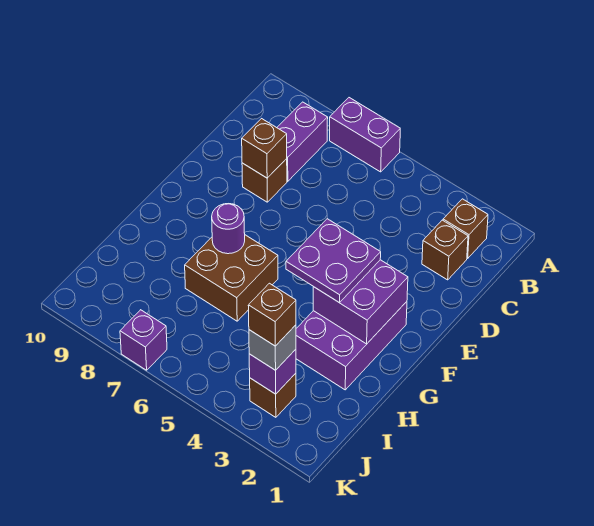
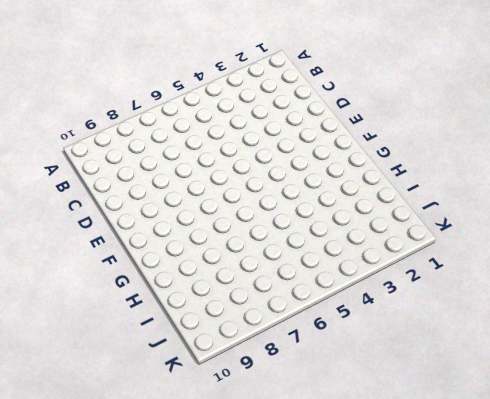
none -> purple brick A6:A7 level 1
none -> brown brick B2 level 1
none -> purple brick B8:C8 level 1

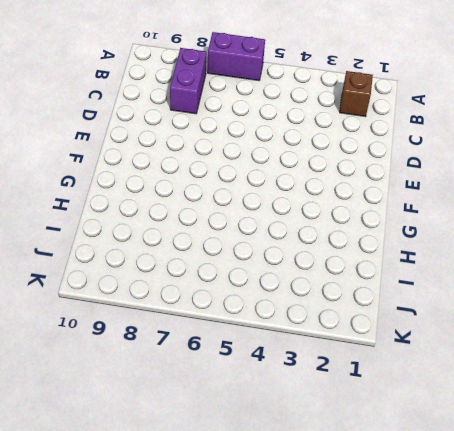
none -> brown brick C2 level 1
none -> brown brick D8 level 1
none -> purple brick F2:H3 level 1

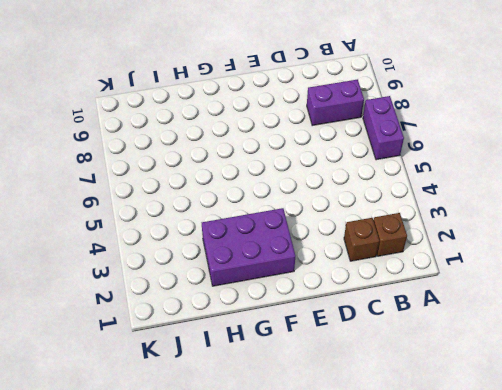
none -> brown brick D8 level 1
none -> brown brick G6:H7 level 1
none -> brown brick J3 level 1

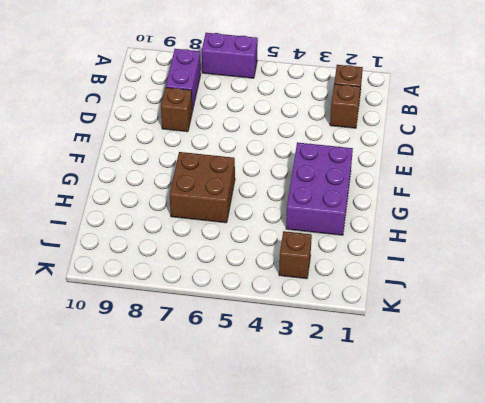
none -> purple brick K7 level 1
none -> brown brick D8 level 2
none -> purple brick F2:G3 level 2

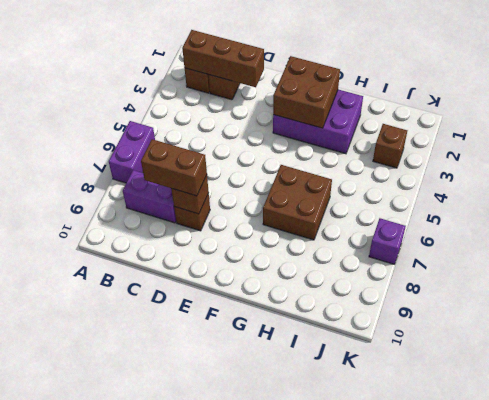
brown brick B2:D2 level 2 -> none
brown brick C8:D8 level 3 -> none
brown brick F2:G3 level 2 -> purple brick F2:G3 level 2
none -> purple round brick G7 level 2
none -> purple brick J3 level 2
none -> purple plate F3:G4 level 3

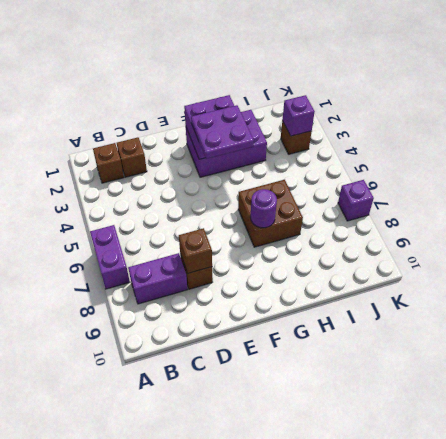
none -> grey brick J3 level 3
none -> brown brick J3 level 4

